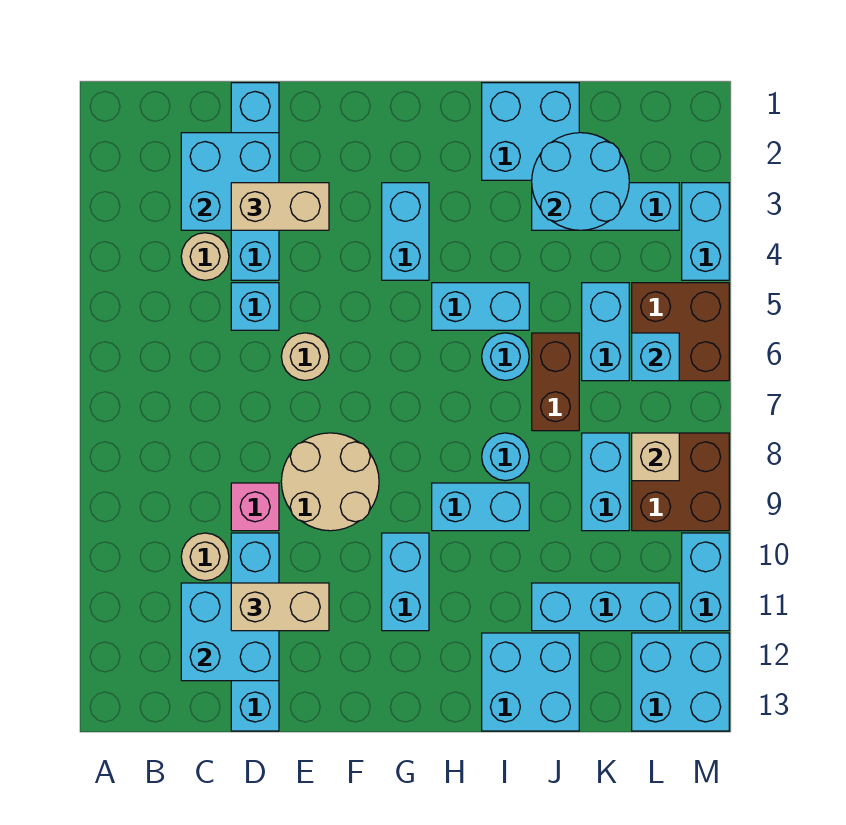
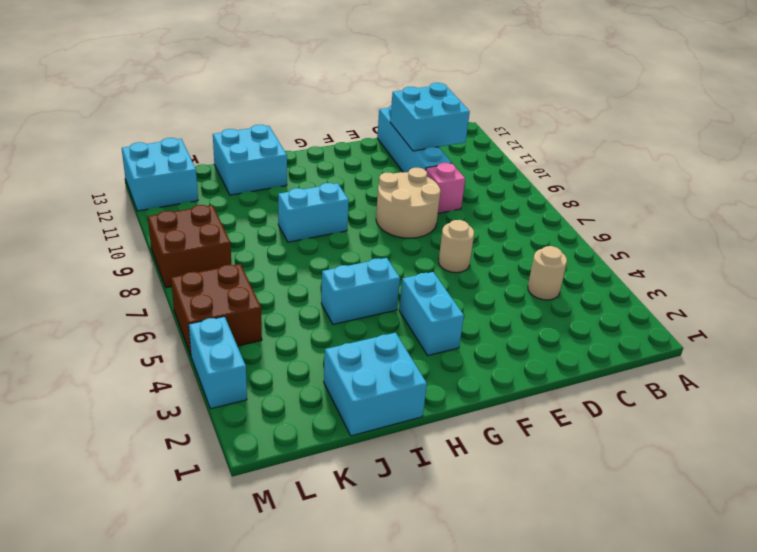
none -> tan round brick C10 level 1
none -> cyan brick D1:D4 level 1
none -> cyan brick D5 level 1
none -> cyan brick G10:G11 level 1

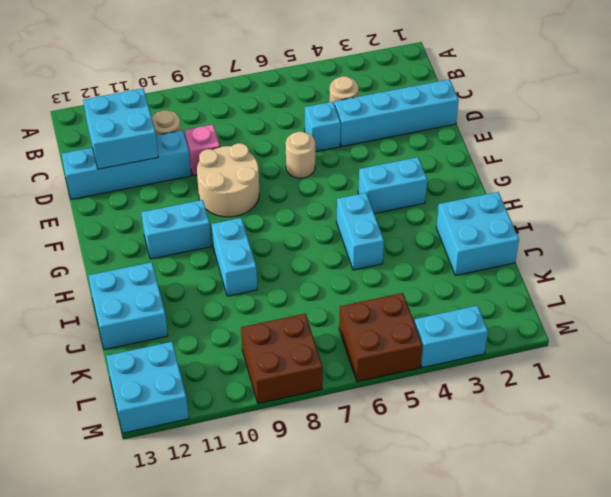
none -> cyan round brick I6 level 1
none -> cyan round brick I8 level 1
none -> cyan brick J3:L3 level 1
none -> brown brick J6:J7 level 1

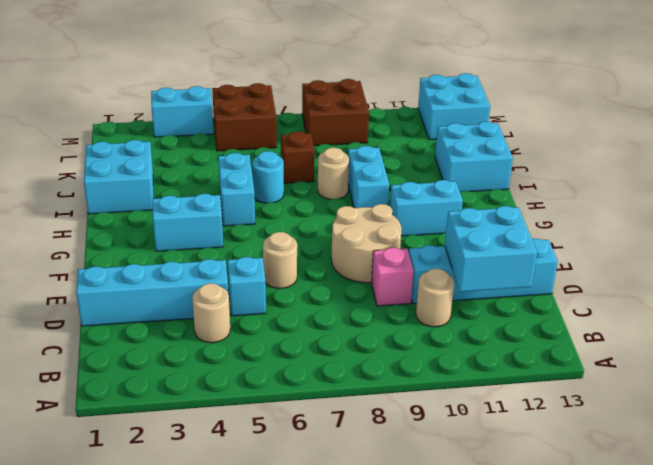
tan round brick I8 level 1 -> cyan round brick I8 level 1
brown brick J7 level 1 -> brown brick J6:J7 level 1
none -> cyan brick J3:L3 level 1
none -> cyan brick J11:L11 level 1
none -> cyan brick K5:K6 level 1
none -> cyan brick K8:K9 level 1

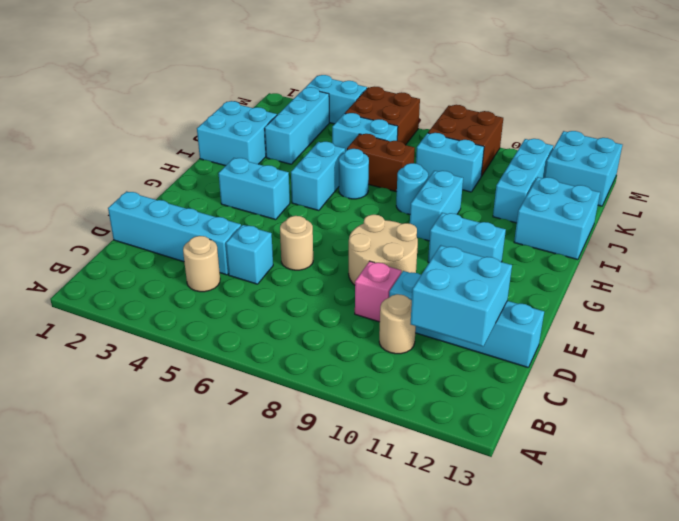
none -> cyan brick M10:M11 level 1
none -> cyan brick C2:D3 level 2
none -> cyan round brick J2:K3 level 2
none -> cyan brick L6 level 2

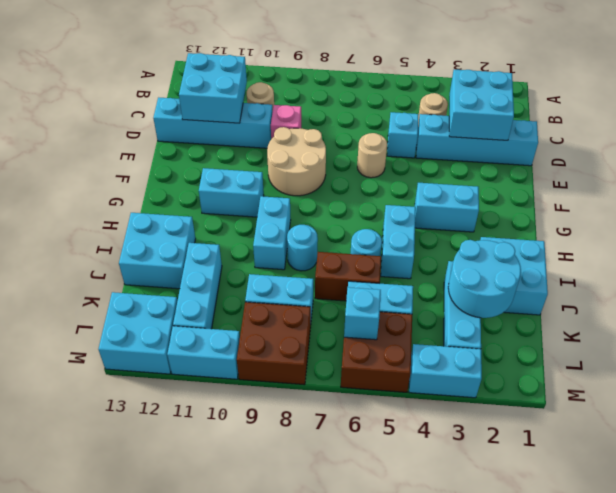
none -> tan brick L8 level 2
none -> tan brick D3:E3 level 3
none -> tan brick D11:E11 level 3

